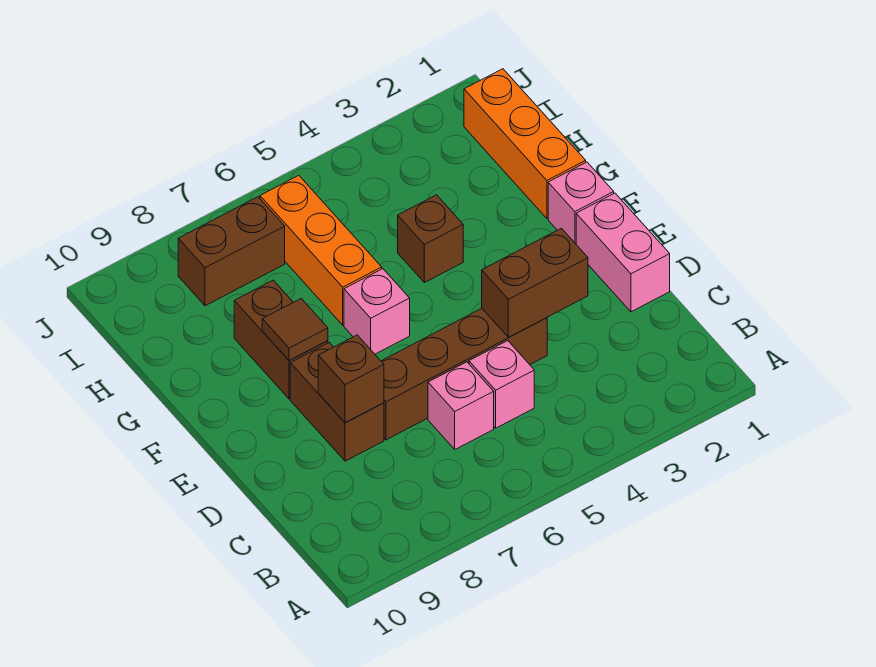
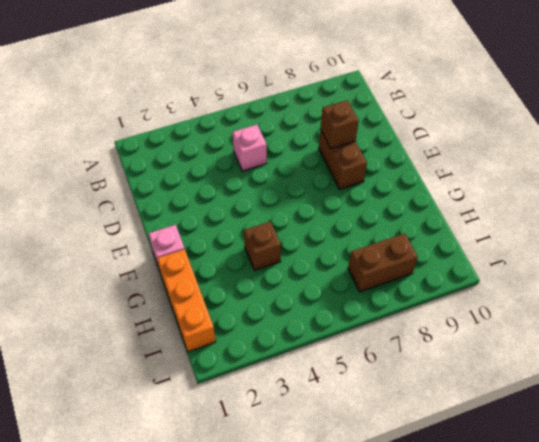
none -> pink brick C6 level 1
none -> pink brick D1:E1 level 1
none -> brown brick D4:D7 level 1

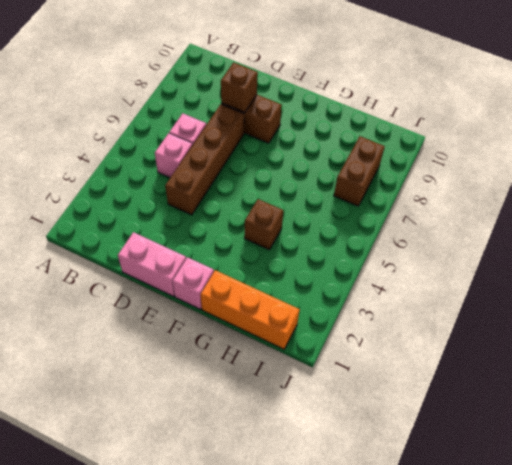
none -> pink brick F6 level 1
none -> brown brick F8:G8 level 1
none -> orange brick G6:I6 level 1

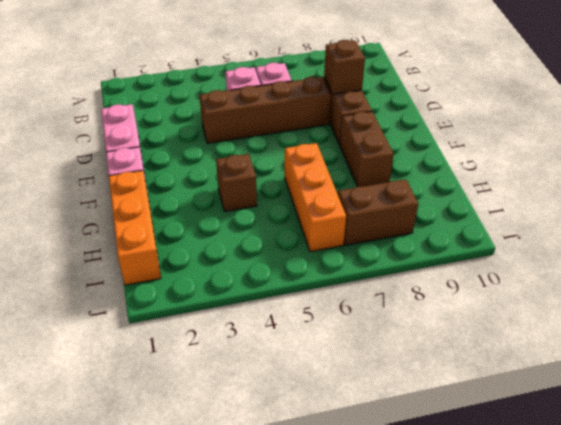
none -> pink brick F6 level 1
none -> brown brick D3:D4 level 2
none -> brown tile F8 level 2

